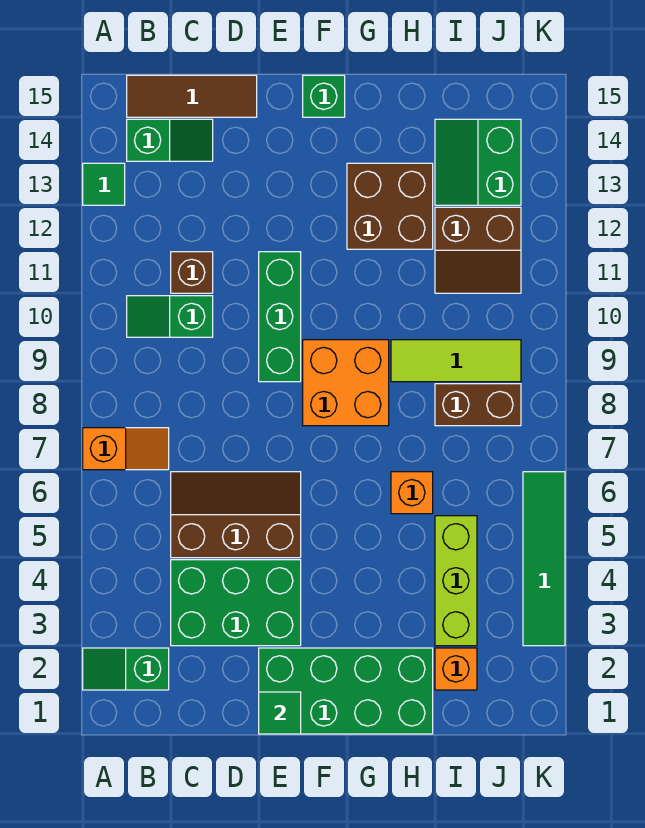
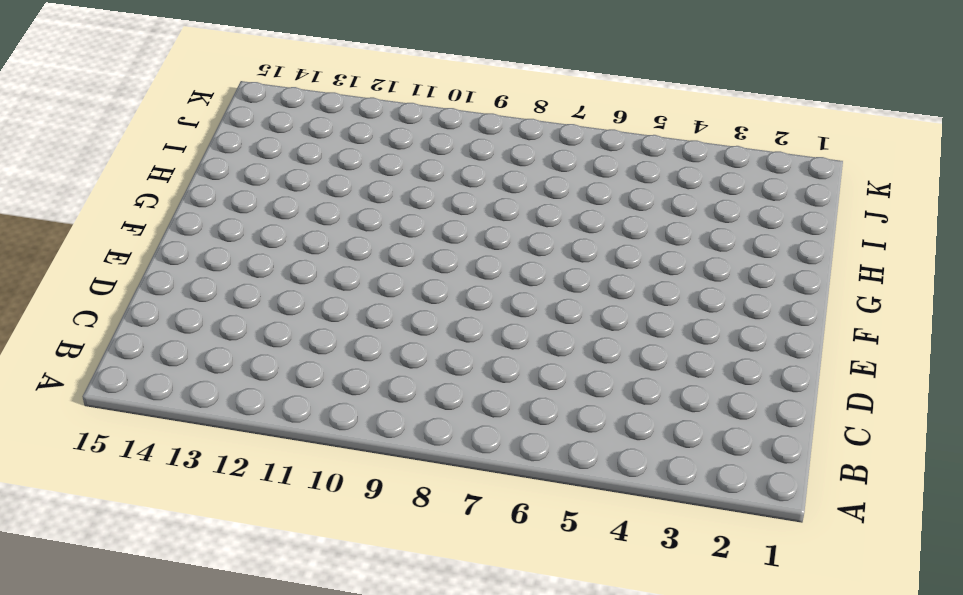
none -> green slope A2:B2 level 1 top B
none -> orange slope A7:B7 level 1 top A
none -> green tile A13 level 1

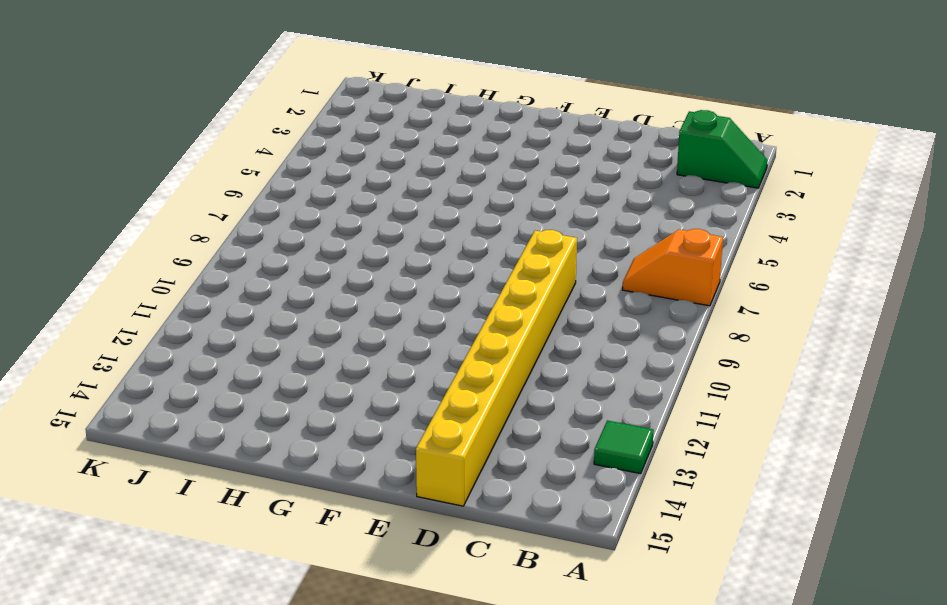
yellow brick D8:D15 level 1 -> brown tile B15:D15 level 1
none -> green slope B10:C10 level 1 top C
none -> green slope B14:C14 level 1 top B
none -> green brick C3:E4 level 1

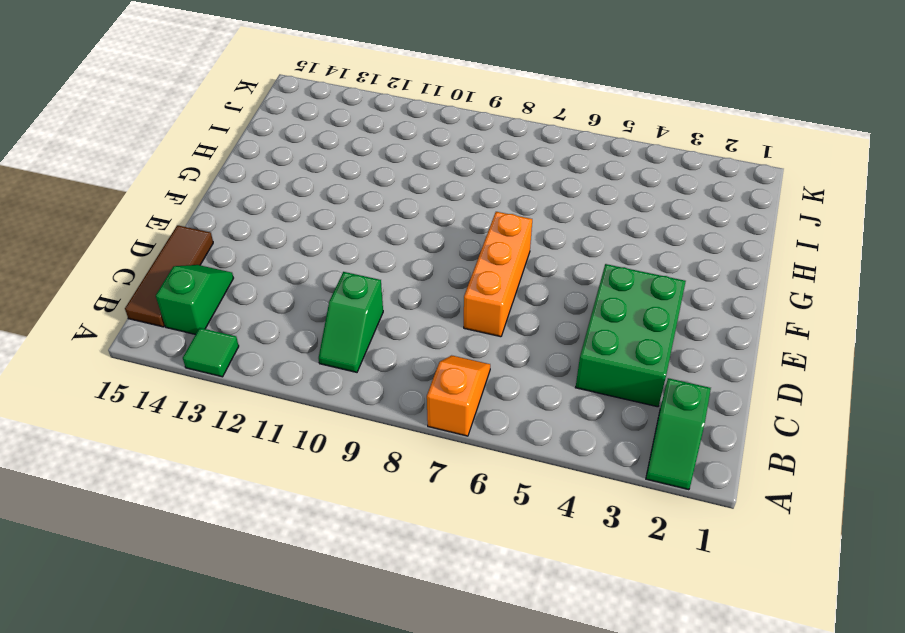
orange brick D7:F7 level 1 -> none
none -> brown slope C5:E6 level 1 top 5
none -> brown brick C11 level 1
none -> green brick E1:H2 level 1

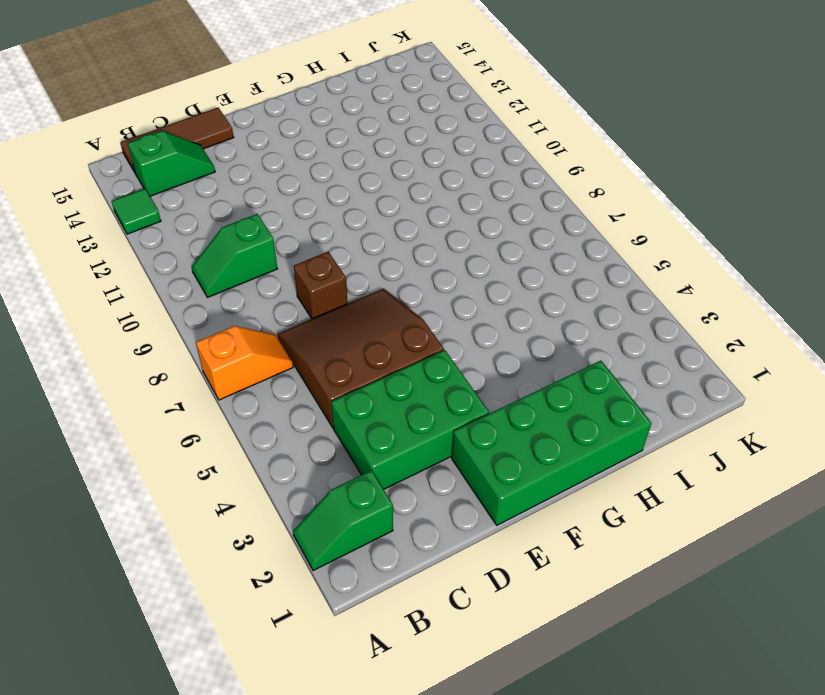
brown slope C5:E7 level 1 top 5 -> brown slope C5:E6 level 1 top 5
brown brick D8 level 1 -> brown brick C11 level 1
none -> green brick E9:E11 level 1
none -> orange brick F8:G9 level 1
none -> green brick F15 level 1

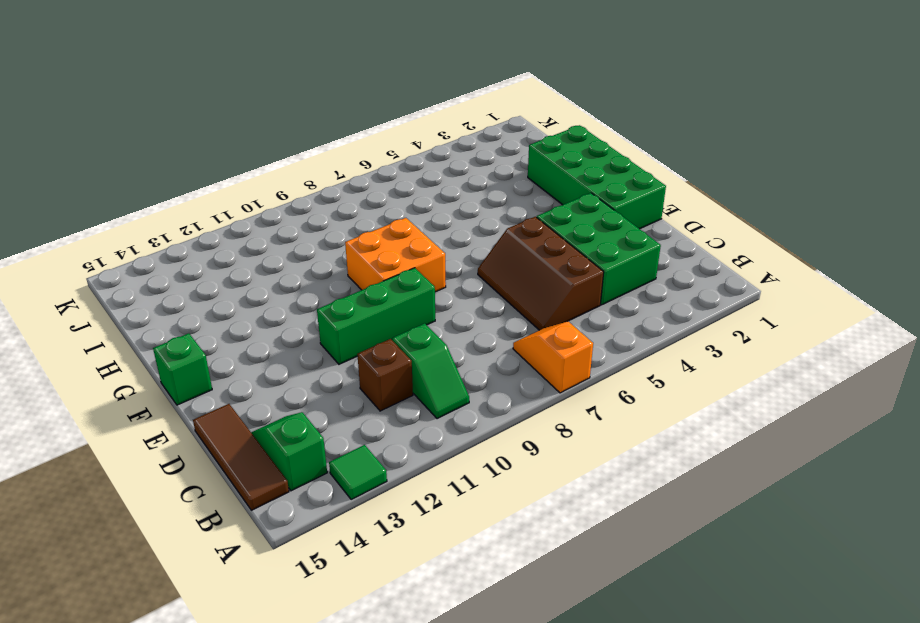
none -> green slope A2:B2 level 1 top B
none -> brown brick G12:H13 level 1
none -> orange brick H6 level 1

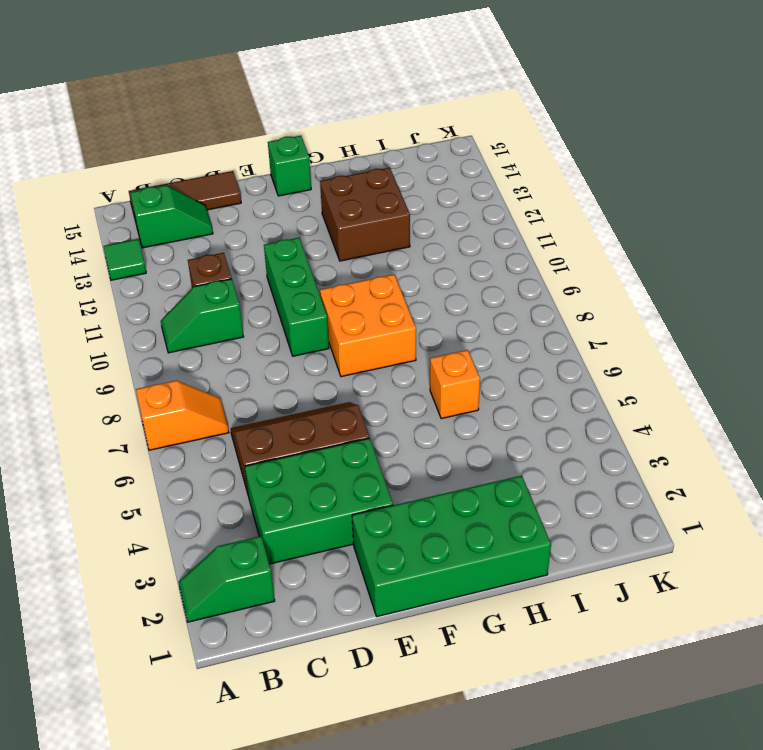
none -> lime tile H9:J9 level 1
none -> orange brick I2 level 1
none -> lime brick I3:I5 level 1

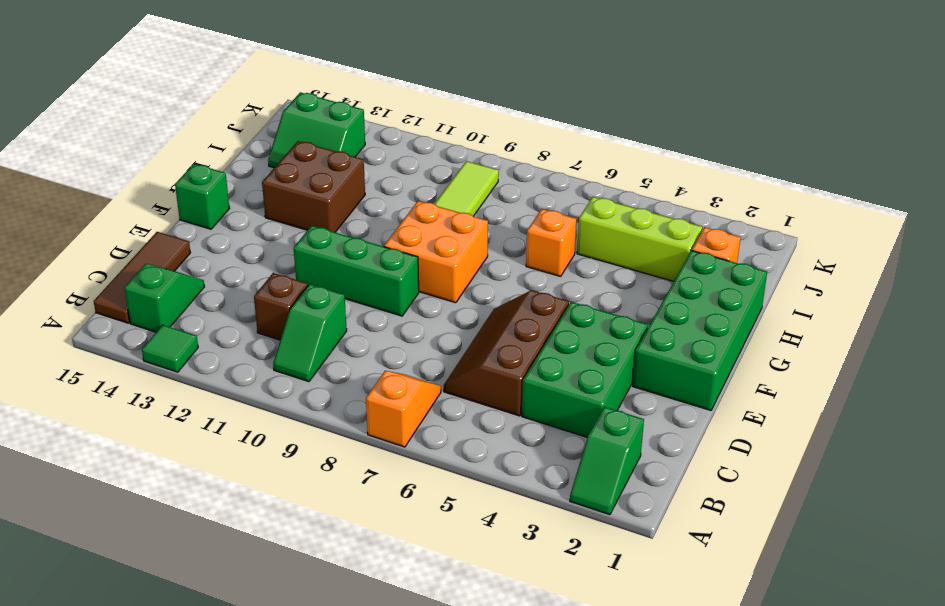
none -> brown brick I8:J8 level 1
none -> brown slope I11:J12 level 1 top 12
none -> green tile K3:K6 level 1

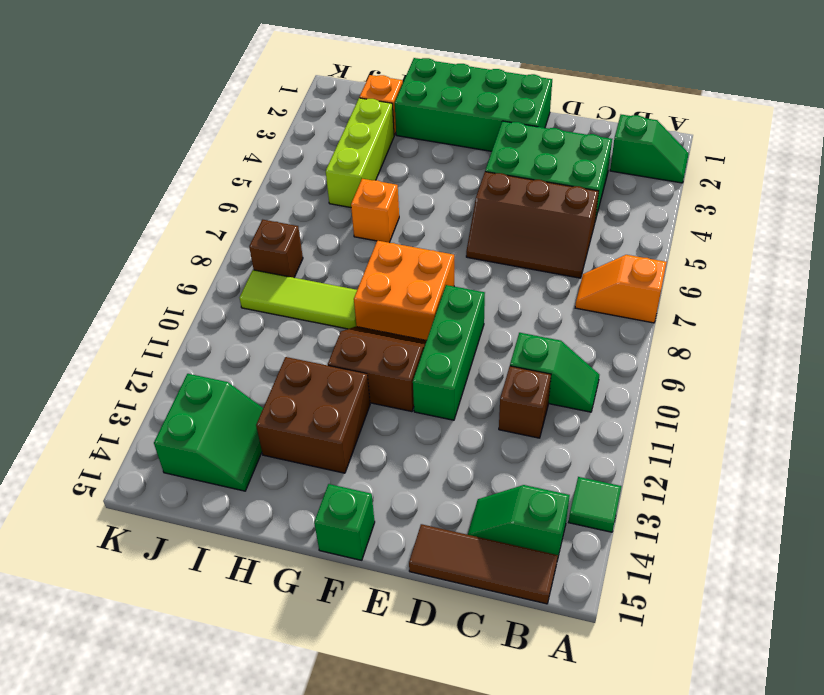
brown slope F10:G11 level 1 top 11 -> brown slope I11:J12 level 1 top 12
brown brick J8 level 1 -> brown brick I8:J8 level 1
none -> green tile K3:K6 level 1
none -> green tile E1 level 2

